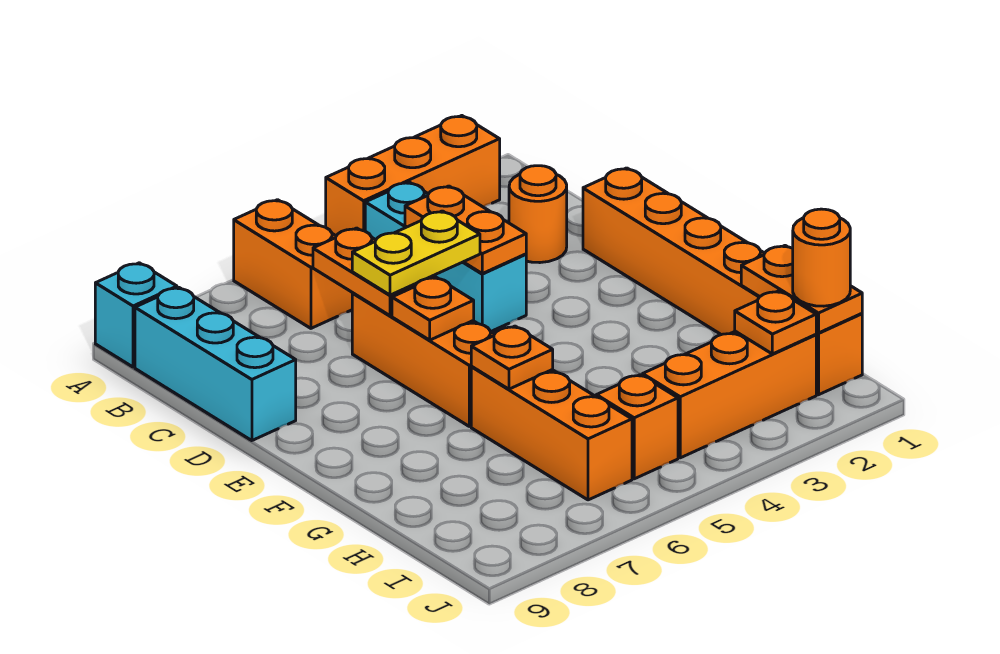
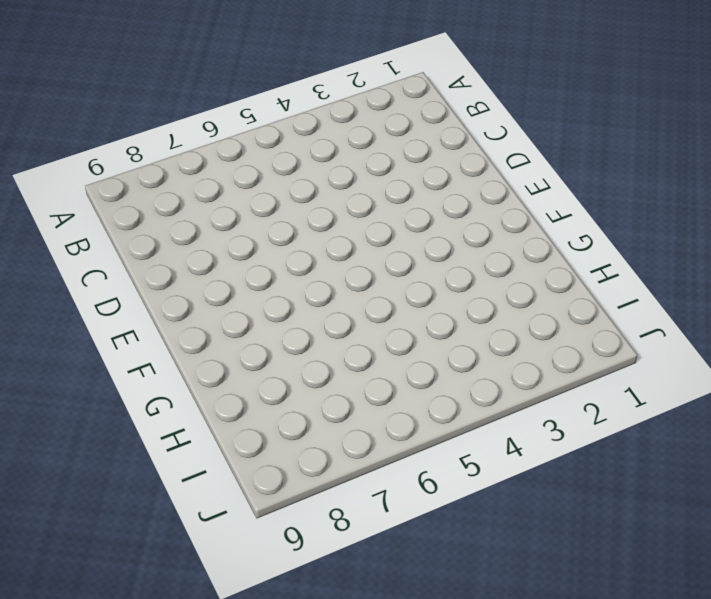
none -> orange brick A2:A4 level 1
none -> orange brick A6:B6 level 1
none -> cyan brick A9 level 1

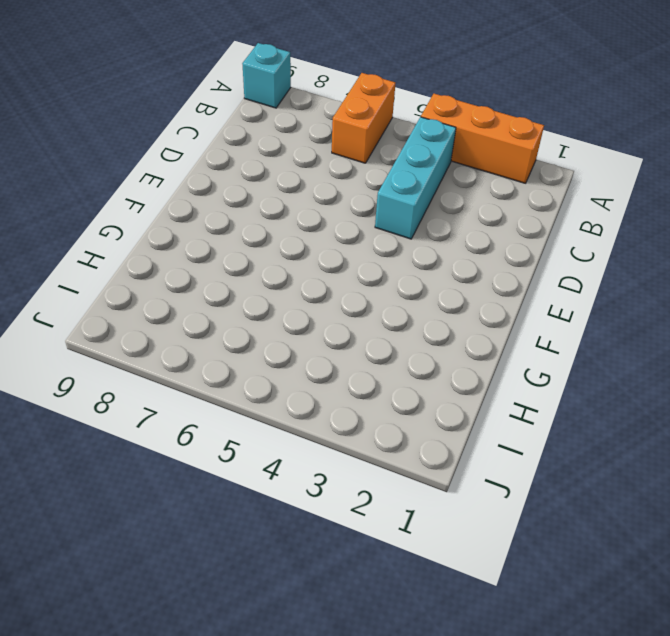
none -> cyan brick B9:D9 level 1
none -> orange round brick C2 level 1
none -> orange brick D1:I1 level 1

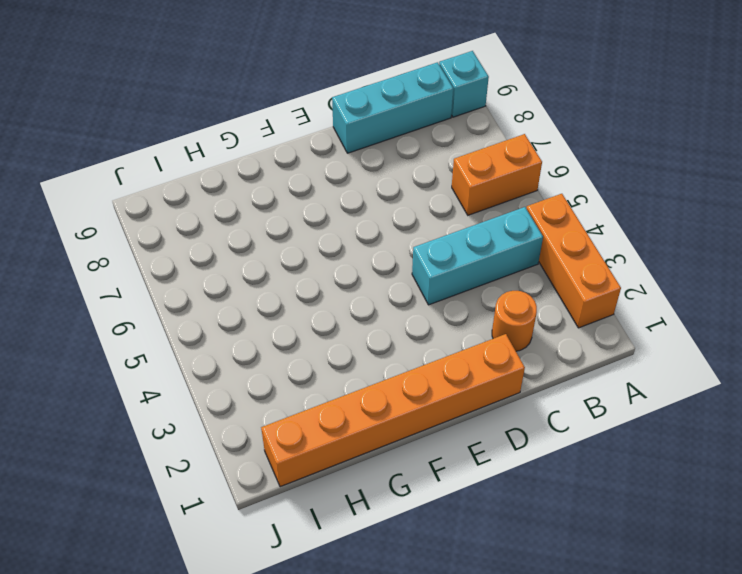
none -> orange brick D6:F6 level 1
none -> orange brick G6:I6 level 1
none -> orange brick I2:I4 level 1

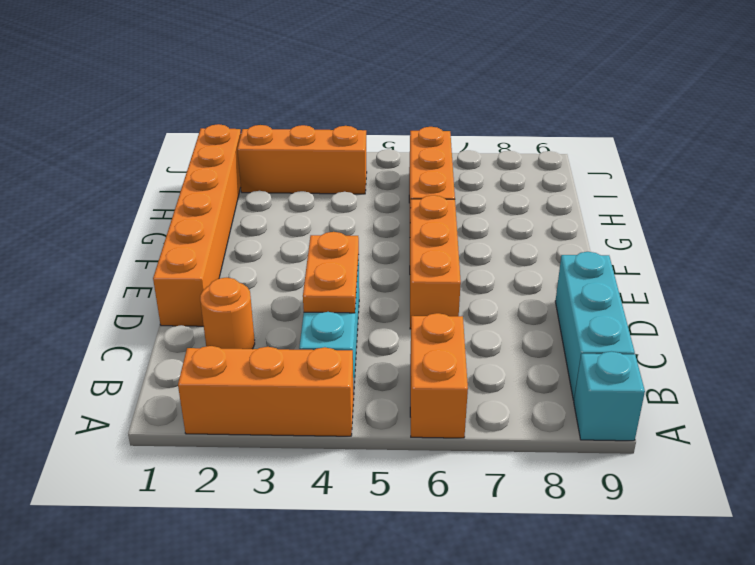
none -> orange brick I5 level 1
none -> orange plate C6:D6 level 2
none -> orange plate E6 level 2

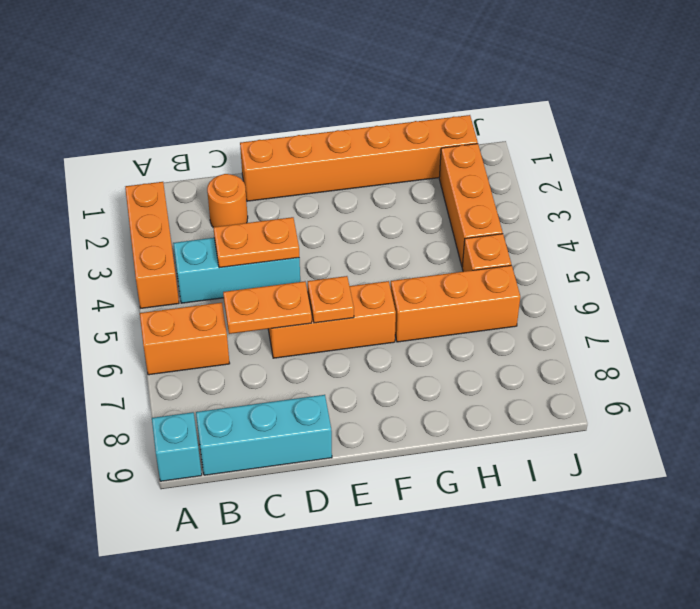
none -> orange plate G6 level 2
none -> orange plate H1:I1 level 2
none -> orange plate I2 level 2

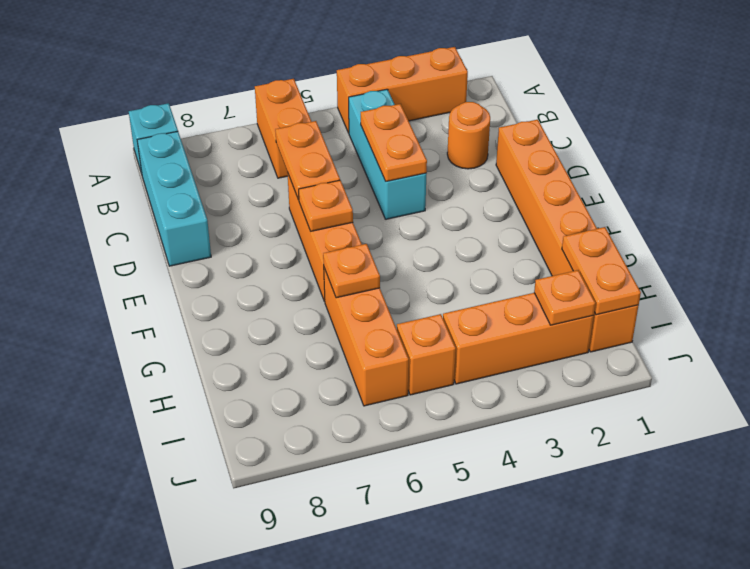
none -> yellow plate D5:D6 level 3
none -> orange round brick I1 level 3

